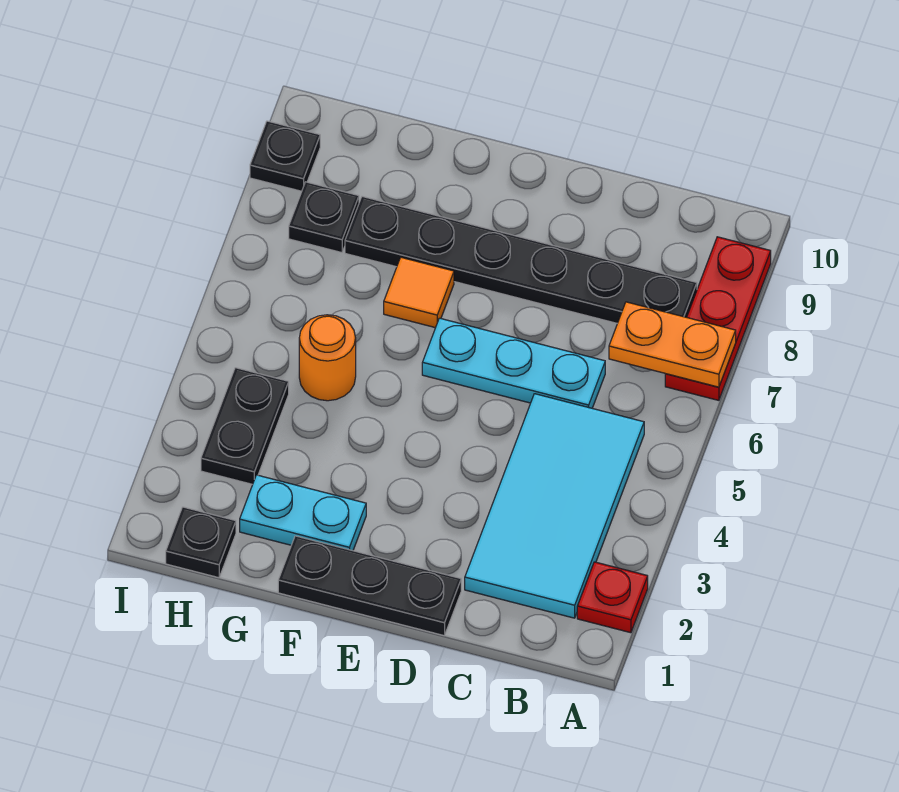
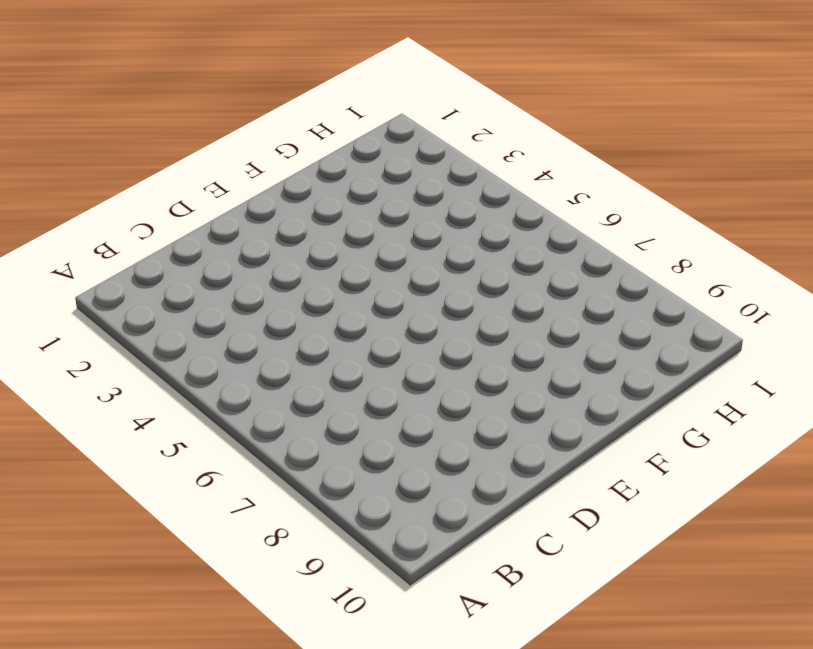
none -> red plate A2 level 1
none -> red plate A7:A9 level 1
none -> cyan tile B2:C5 level 1

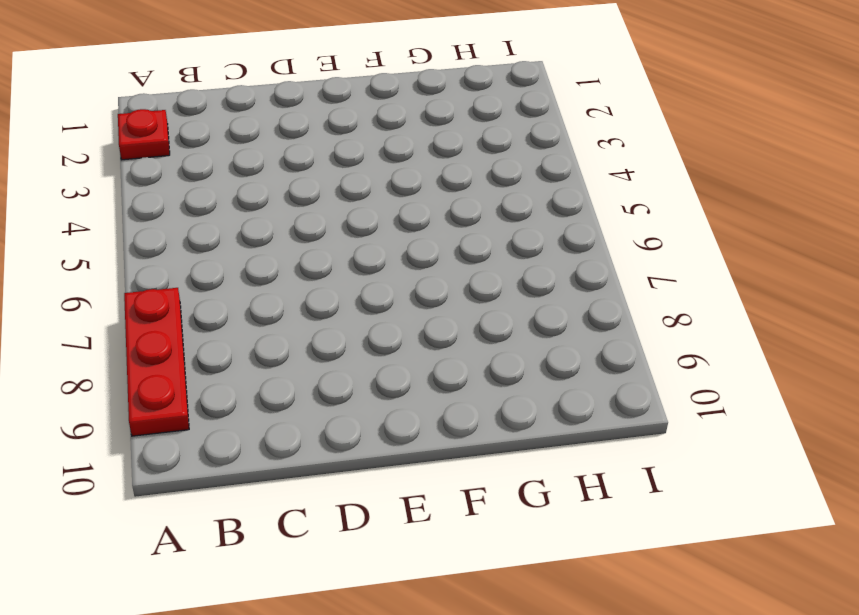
none -> cyan tile B2:C5 level 1
none -> black plate B8:G8 level 1
none -> cyan plate C6:E6 level 1

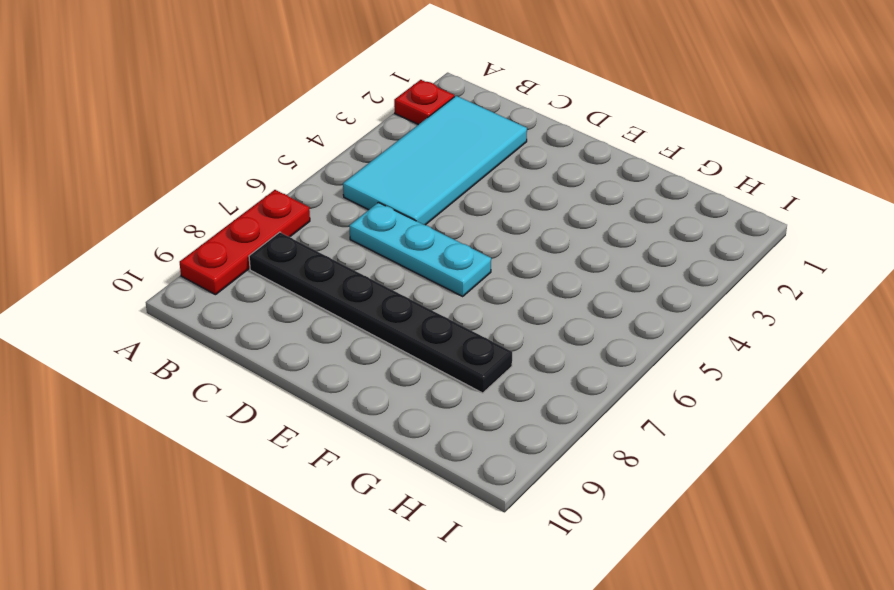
none -> black plate D1:F1 level 1
none -> cyan plate F2:G2 level 1
none -> orange tile F7 level 1

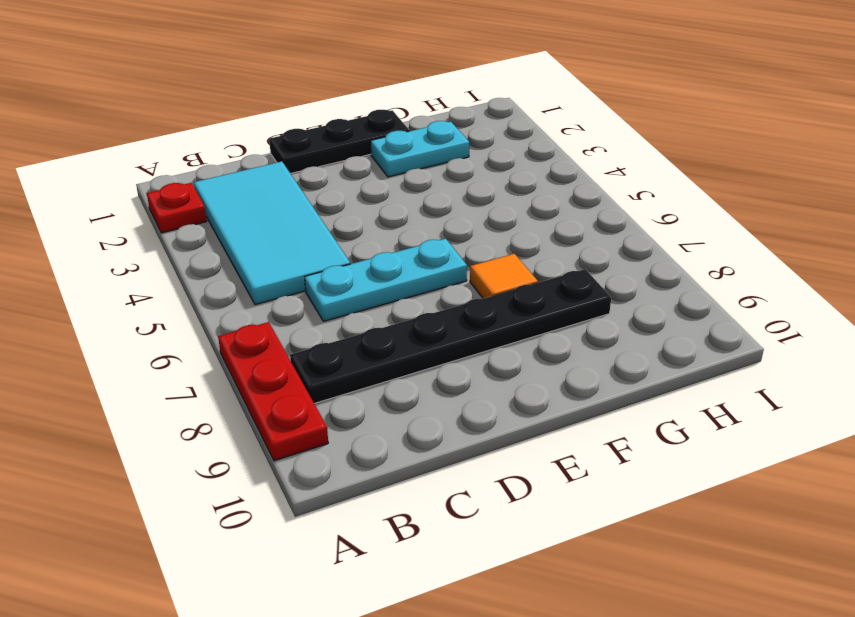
none -> orange round brick G5 level 1
none -> black plate H1 level 1
none -> black plate H3:H4 level 1

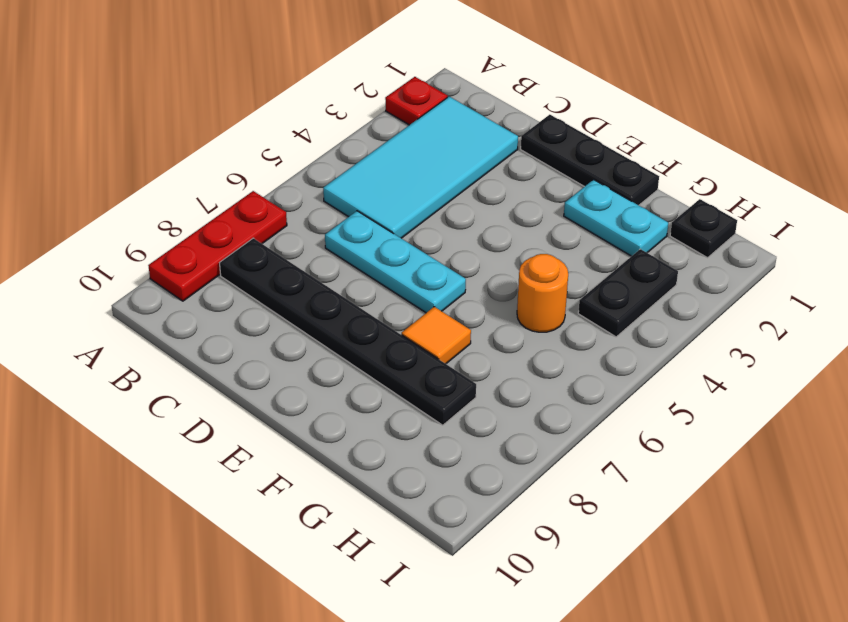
none -> black plate H8 level 1
none -> black plate I9 level 1
none -> orange plate A7:B7 level 2

